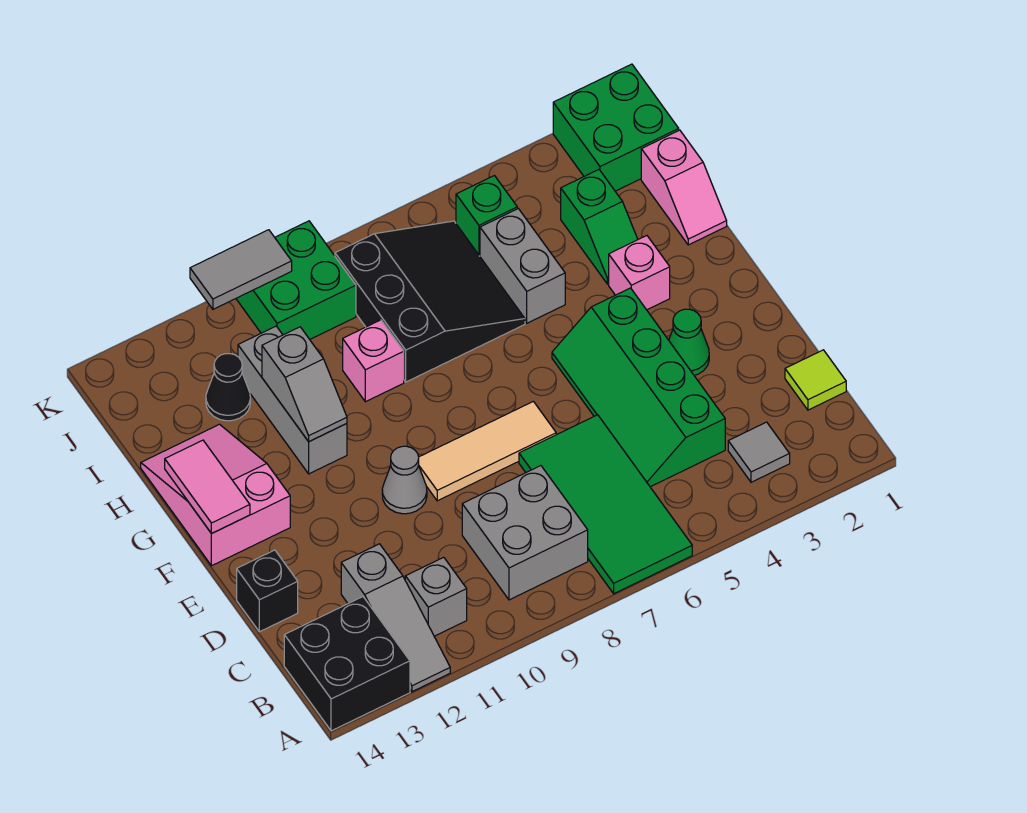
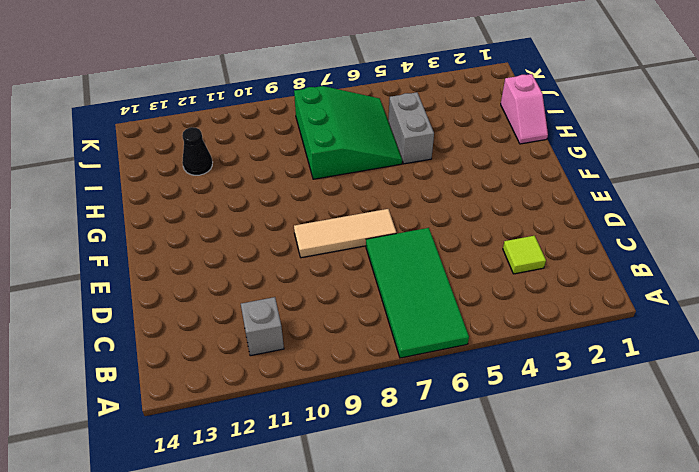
lime tile C3 level 1 -> lime tile C1 level 1
green slope H6:J8 level 1 top 8 -> black slope H6:J8 level 1 top 8
none -> grey slope A12:C12 level 1 top C
none -> black brick A13:B14 level 1
none -> grey tile B3 level 1

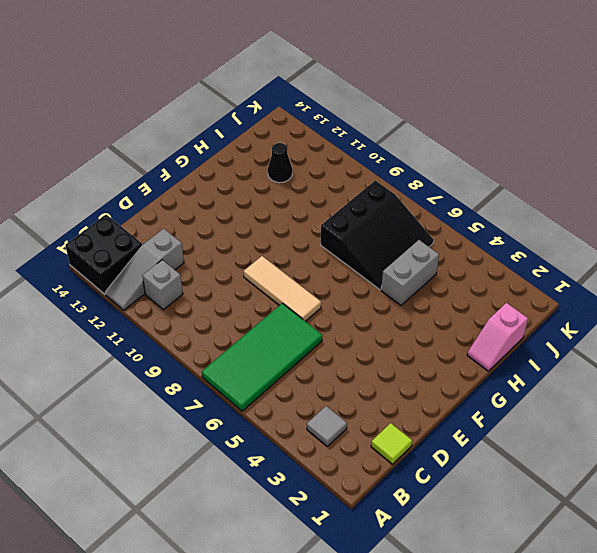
none -> grey brick B8:C9 level 1
none -> green slope C4:F5 level 1 top 4
none -> black brick D14 level 1

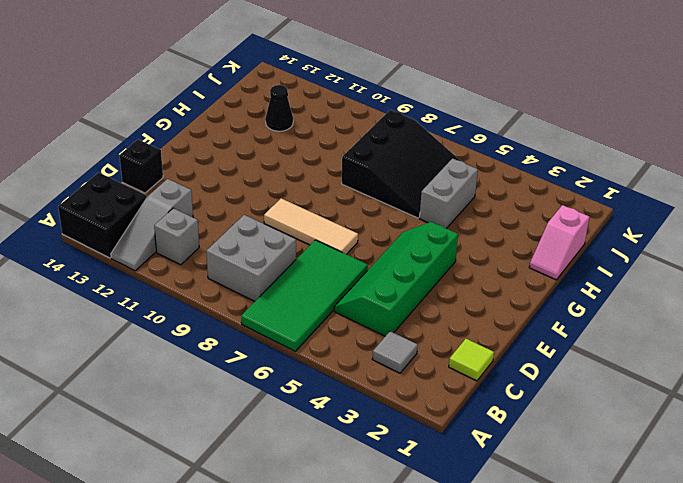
none -> green cone E3 level 1
none -> grey cone E10 level 1
none -> pink slope F13:H14 level 1 top F

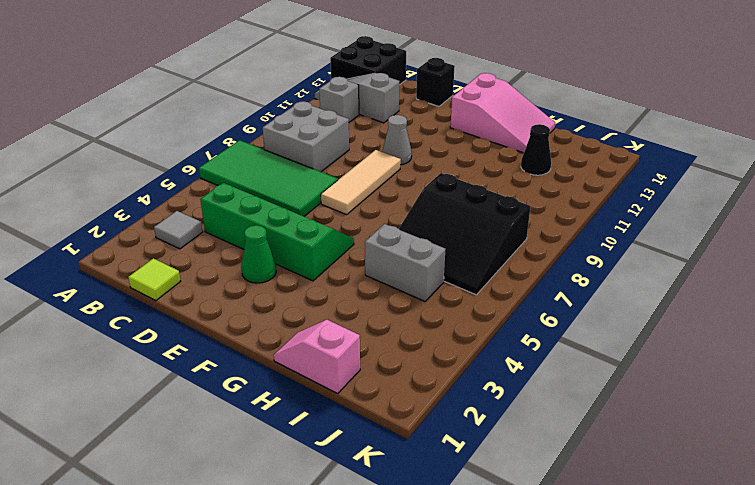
none -> pink brick G3 level 1
none -> grey brick G11:I11 level 1
none -> green slope H3:I3 level 1 top I

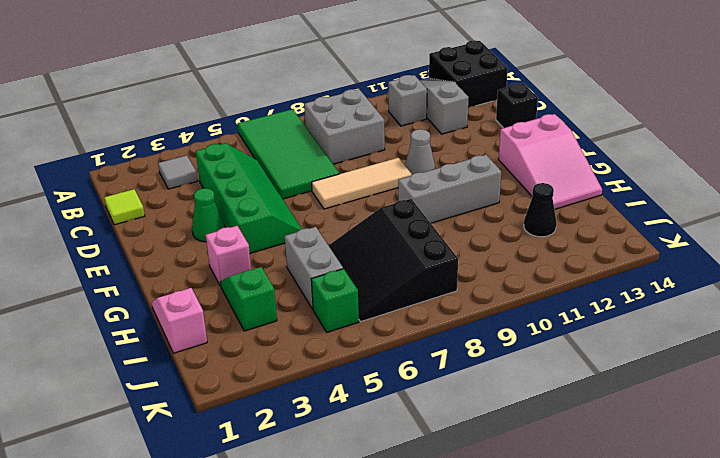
grey brick G9:G11 level 1 -> grey brick G11:I11 level 1
none -> pink brick H9 level 1
none -> green brick J1:K2 level 1
none -> green brick J9:K10 level 1

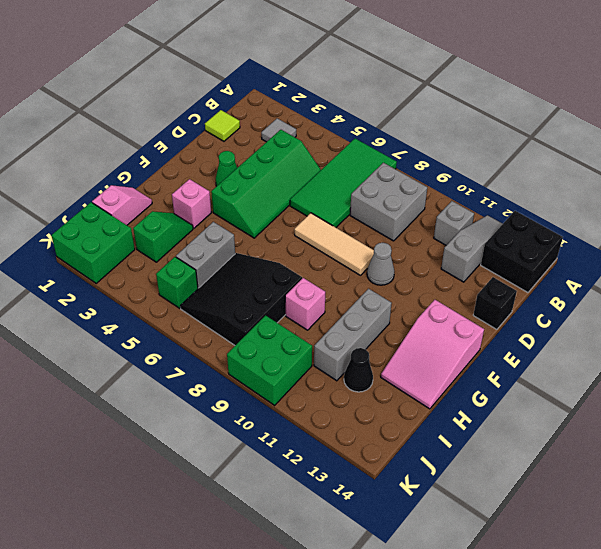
none -> pink tile F14:G14 level 2
none -> grey slope G11:H11 level 2 top H
none -> grey tile K10:K11 level 2

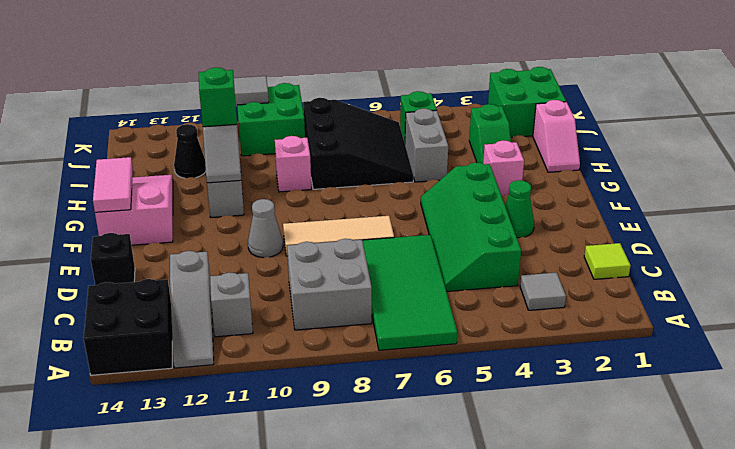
green brick H11 level 3 -> none

